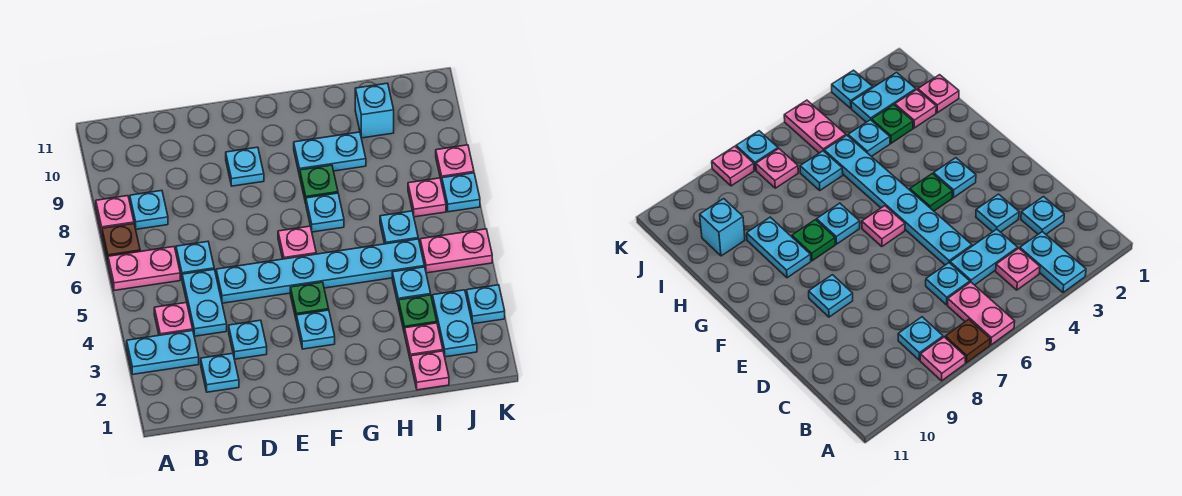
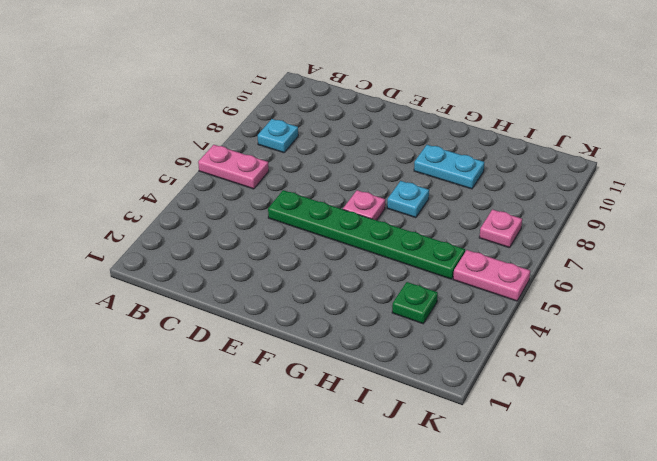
green plate D5:I5 level 1 -> cyan plate D5:I5 level 1
none -> cyan plate A3:B3 level 1
none -> brown plate A7 level 1
none -> pink plate A8 level 1
none -> pink plate B4 level 1

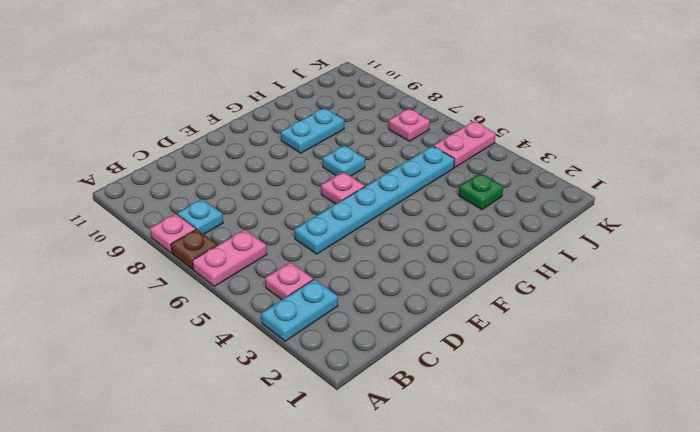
none -> cyan plate C2 level 1
none -> cyan plate C4:C5 level 1
none -> cyan plate C6 level 1
none -> cyan plate D3 level 1

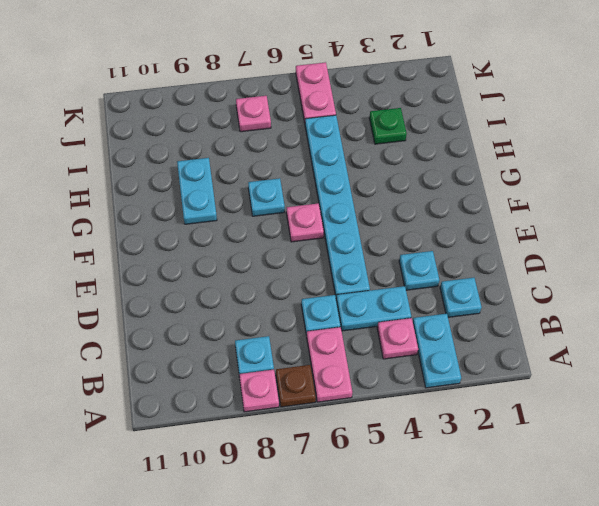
none -> cyan plate E9 level 1
none -> cyan plate F3 level 1
none -> green plate F4 level 1
none -> green plate G8 level 1

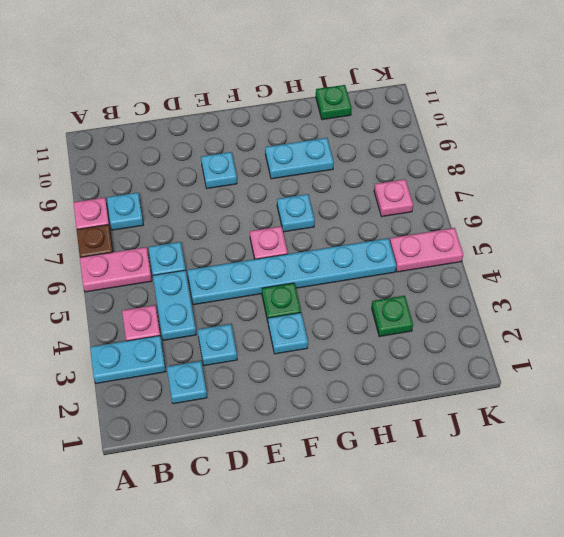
green plate I11 level 1 -> green plate G8 level 1
none -> pink plate I1 level 1
none -> pink plate I2 level 1
none -> cyan plate I4 level 1
none -> cyan plate I6 level 1

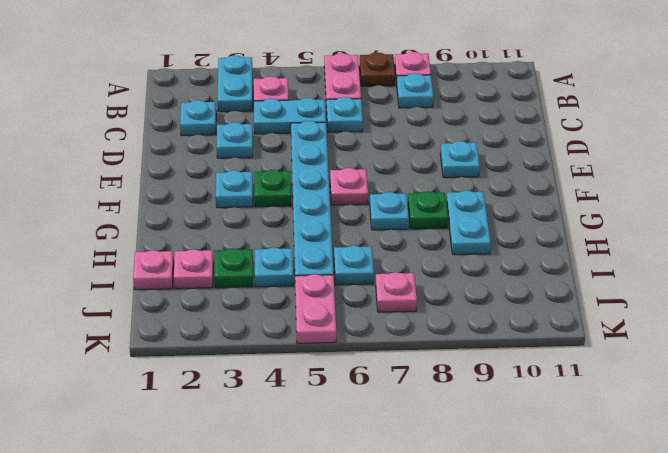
none -> cyan brick I10 level 1
none -> cyan plate J2:J3 level 1
none -> cyan plate K3 level 1
none -> cyan plate K7 level 1

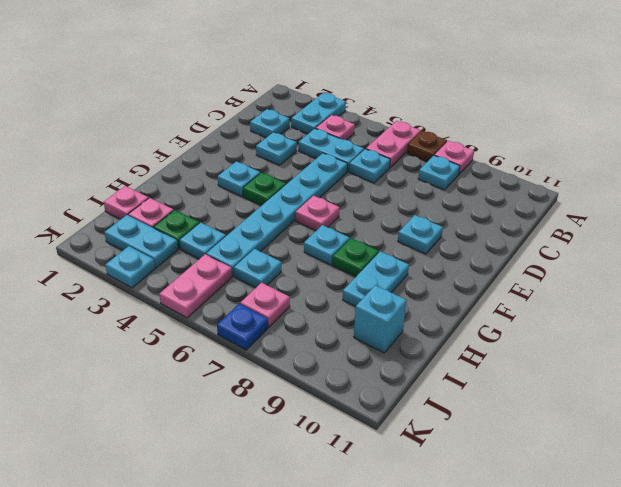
blue plate K7 level 1 -> cyan plate K7 level 1
none -> pink plate K8 level 1

